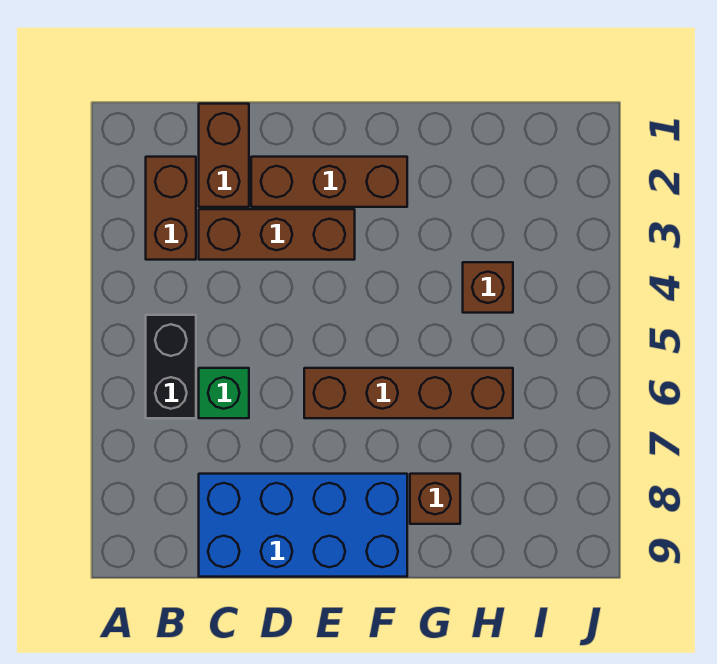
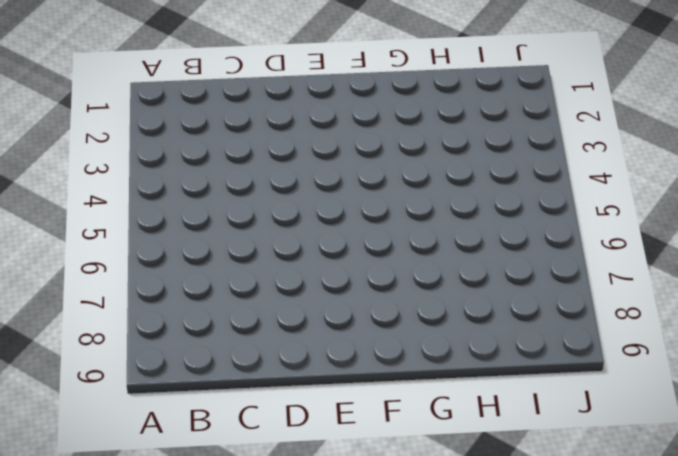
none -> brown brick B2:B3 level 1
none -> black brick B5:B6 level 1

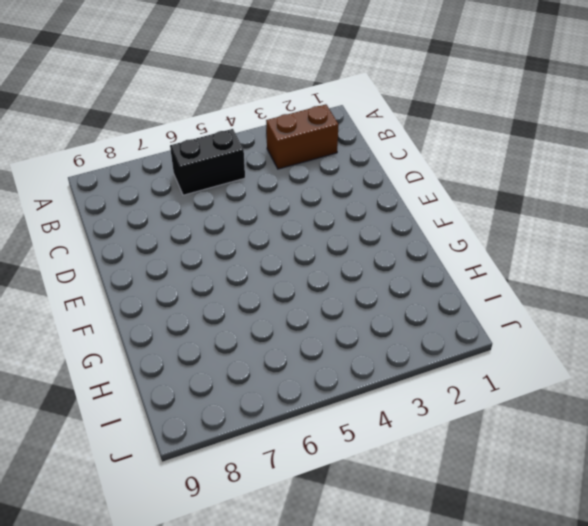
none -> brown brick C1:C2 level 1
none -> brown brick C3:E3 level 1

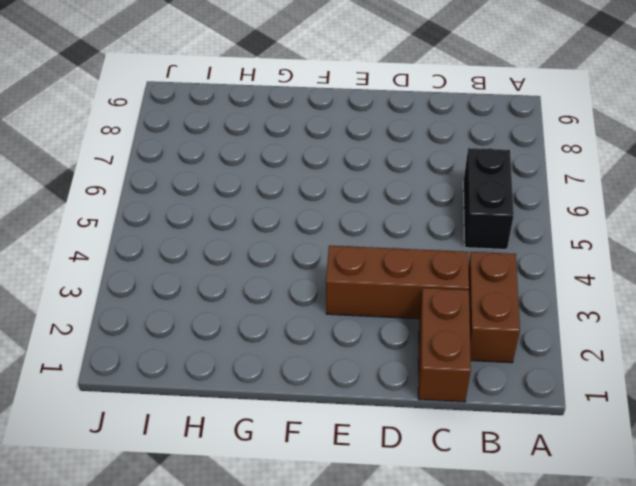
none -> green brick C6 level 1
none -> blue brick C8:F9 level 1

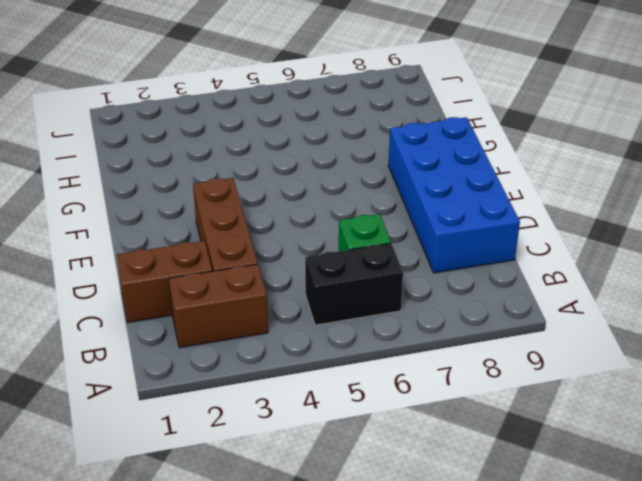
none -> brown brick D2:F2 level 1
none -> brown brick E6:H6 level 1

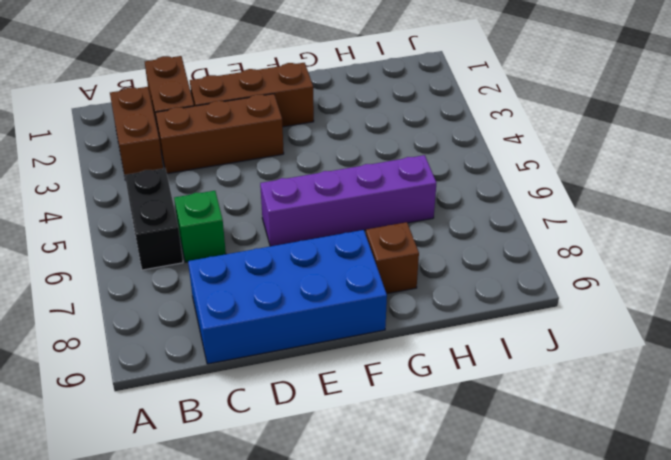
purple brick E6:H6 level 1 -> brown brick E6:H6 level 1
none -> brown brick H4 level 1

